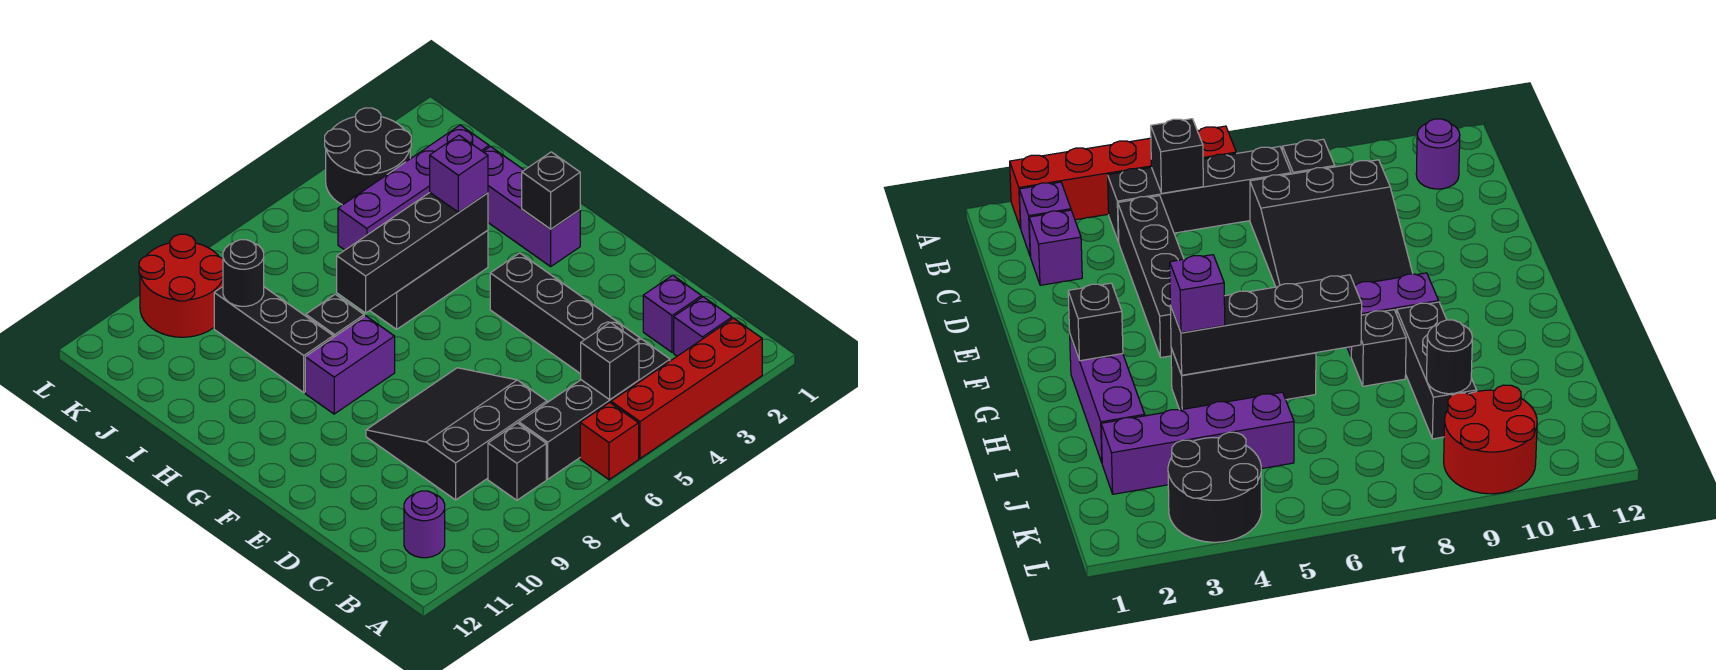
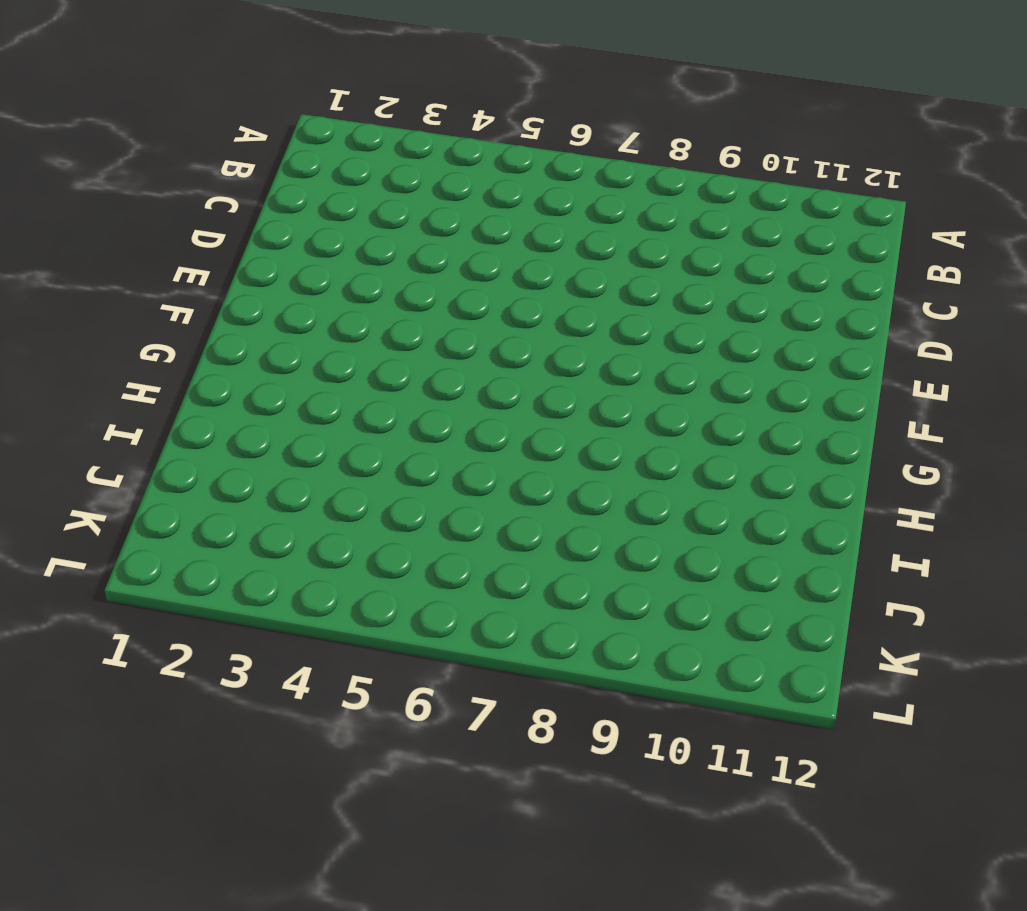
none -> red brick A2:A5 level 1
none -> red brick A6 level 1
none -> purple brick B2 level 1

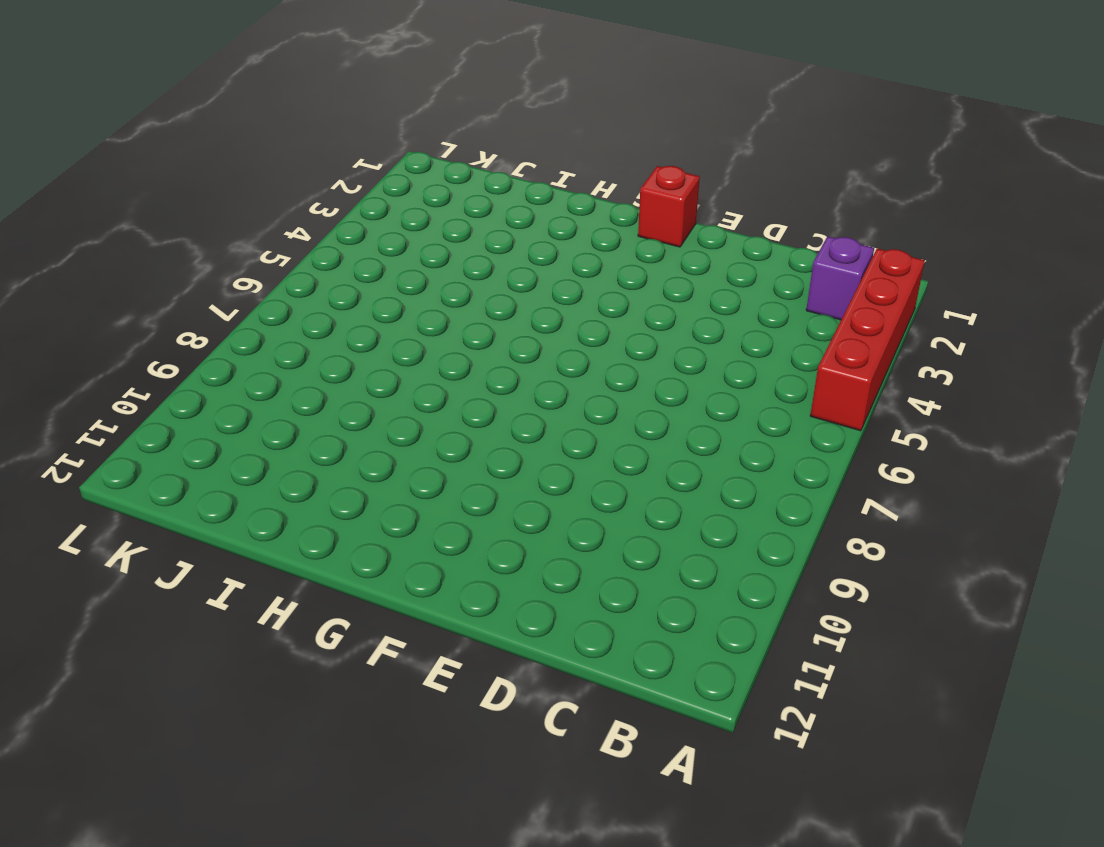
red brick F1 level 1 -> red brick A6 level 1
none -> black brick B4:B7 level 1
none -> black brick B8 level 1
none -> purple round brick B11 level 1

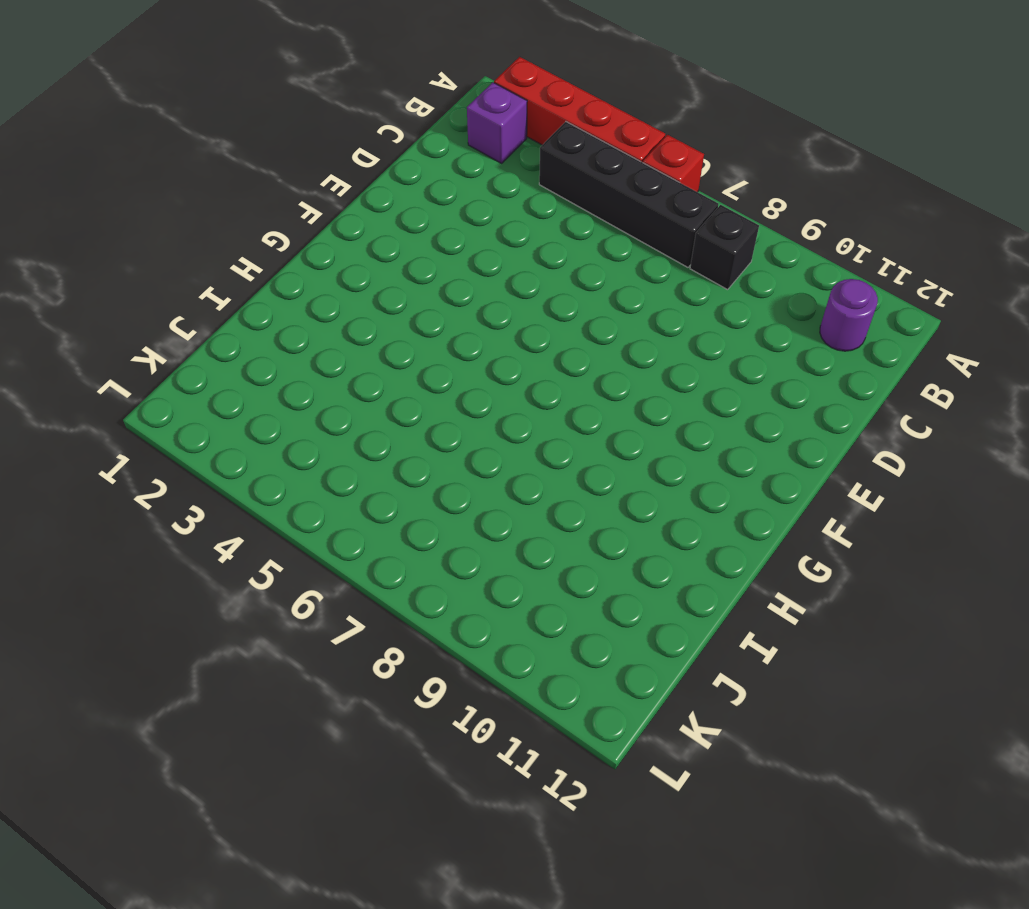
none -> purple brick C2 level 1
none -> black brick C4:F4 level 1
none -> black slope C7:E9 level 1 top C

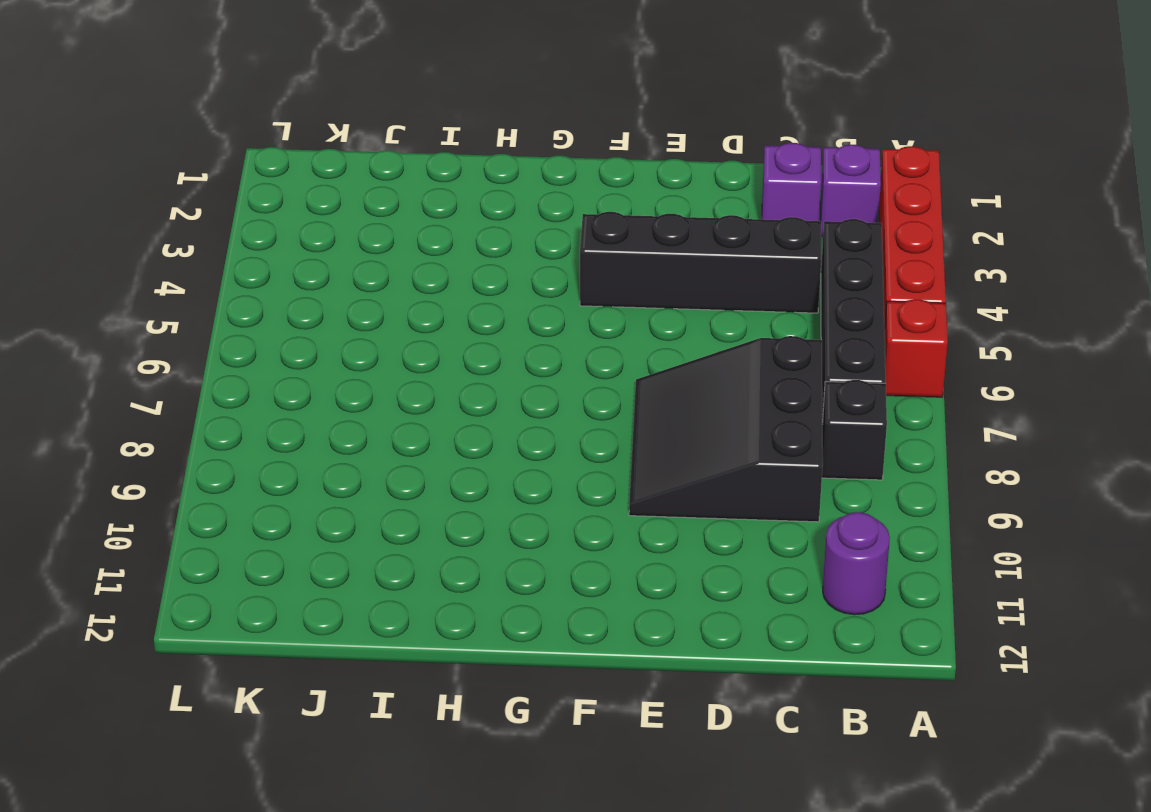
none -> purple brick G2:I2 level 1
none -> purple brick G8:G9 level 1
none -> black brick H4:H6 level 1

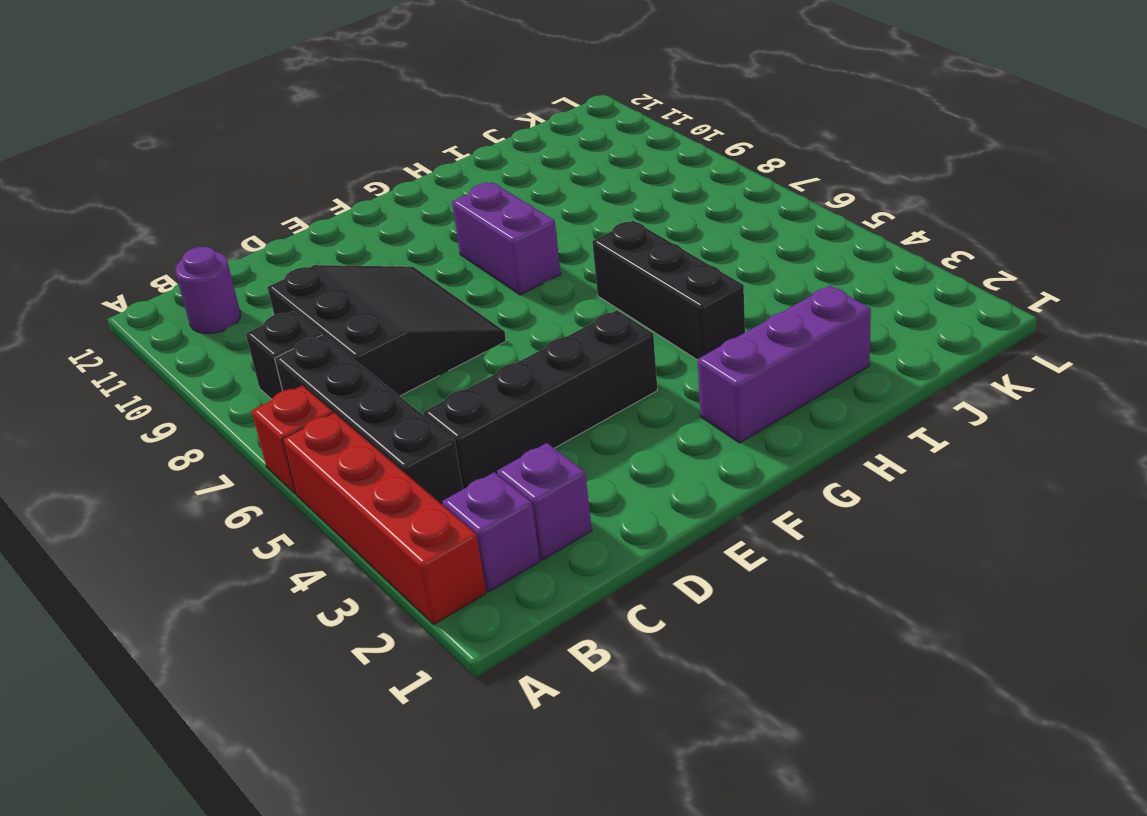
none -> black brick H8 level 1
none -> black brick H9:J9 level 1
none -> purple brick J2:J5 level 1

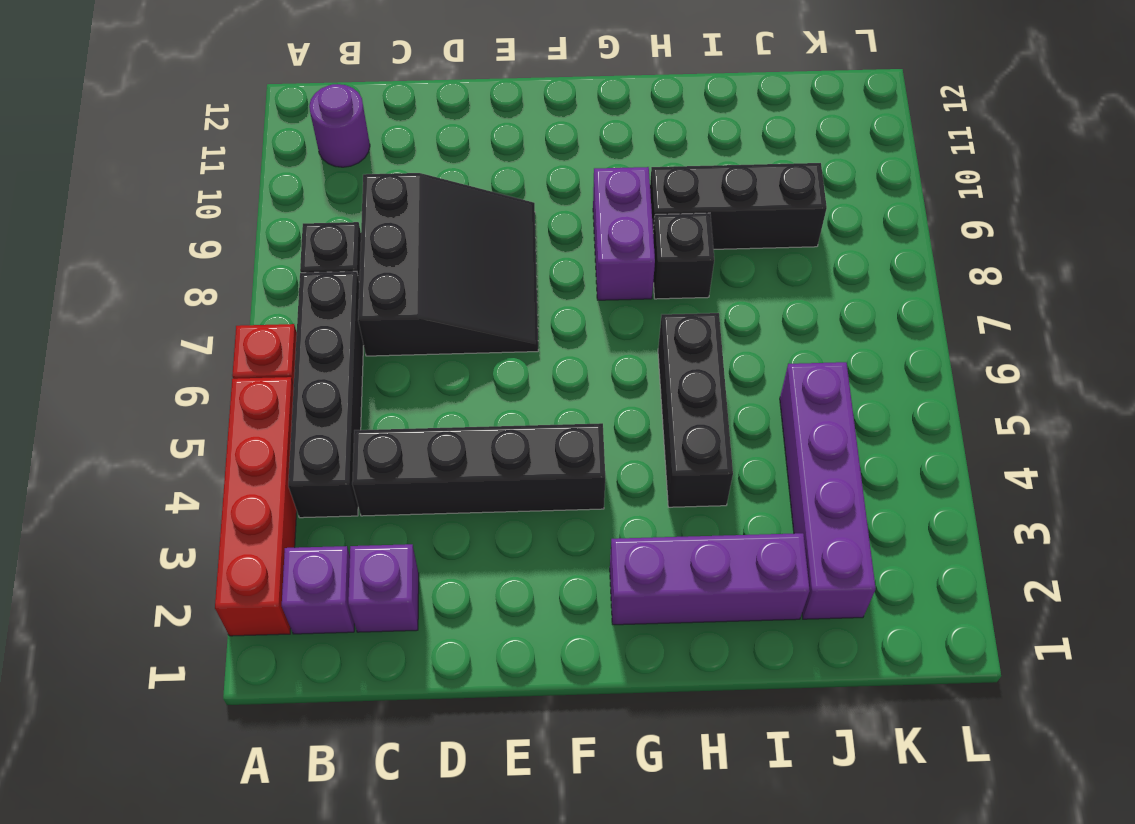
none -> black round brick K3:L4 level 1
none -> red round brick K9:L10 level 1
none -> black brick B5 level 2

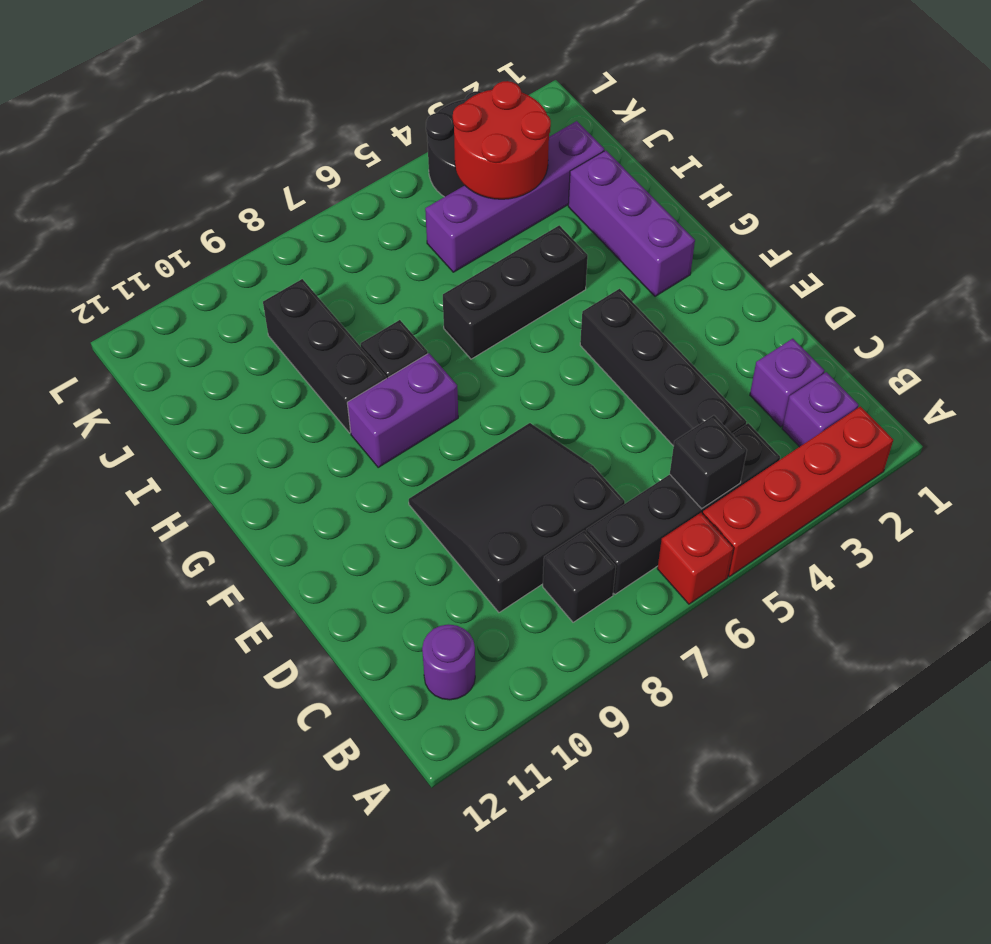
red round brick J3:K4 level 2 -> red round brick K9:L10 level 1
none -> black brick G2 level 2
none -> black brick H4:H7 level 2
none -> black round brick J9 level 2

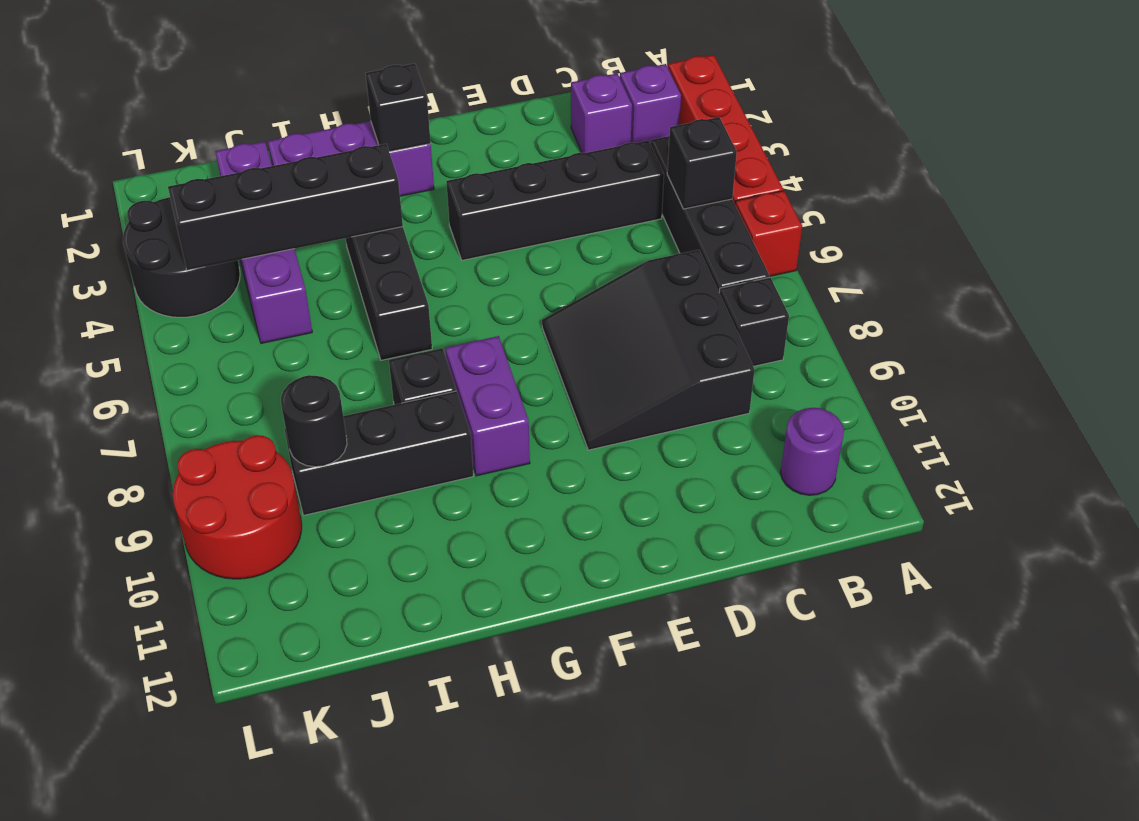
black brick H4:K4 level 2 -> black brick H4:H7 level 2
none -> purple brick H4 level 3

